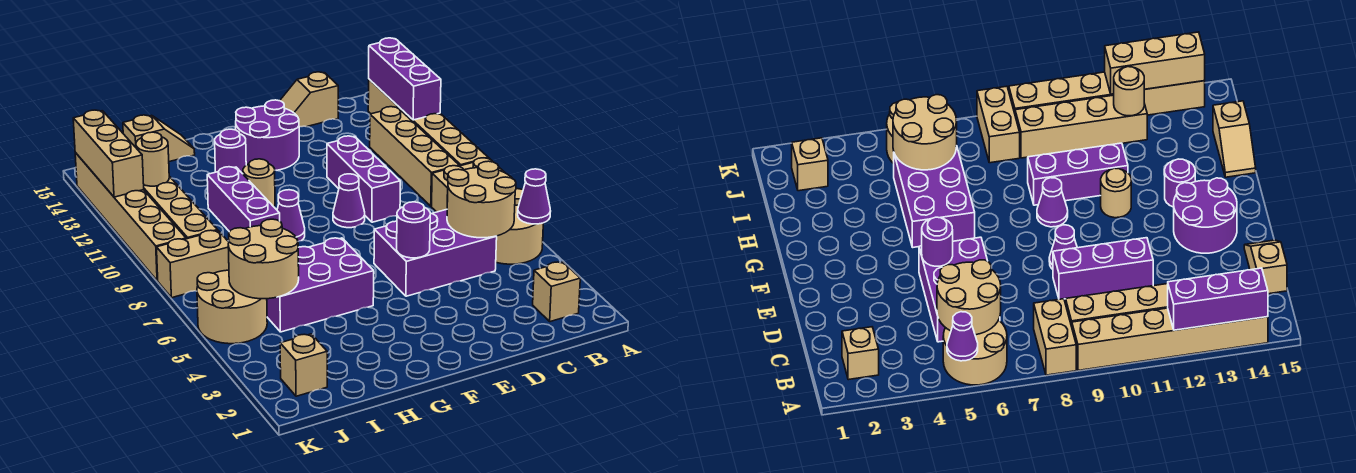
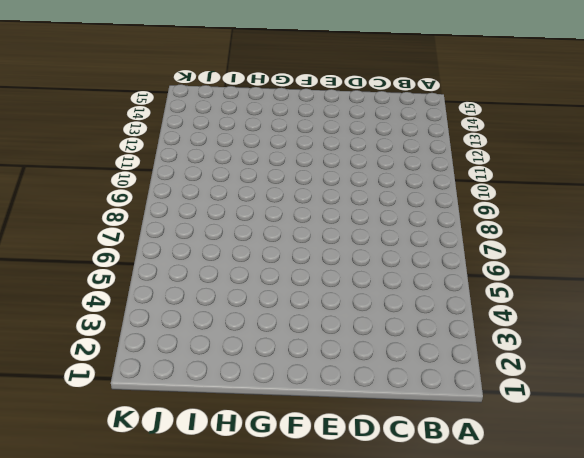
none -> tan round brick A5:B6 level 1
none -> tan brick A8:B8 level 1
none -> tan brick A9:A14 level 1

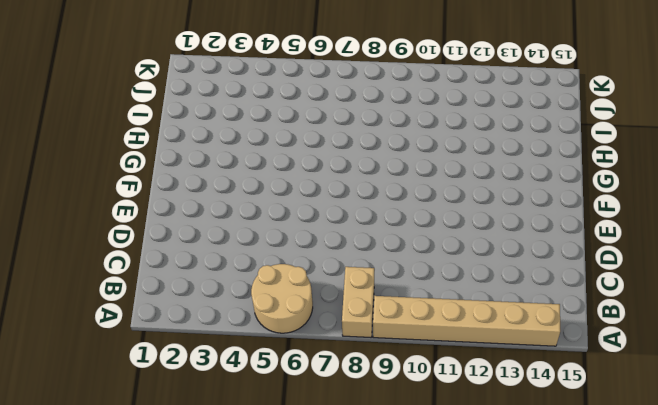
none -> tan brick B2 level 1
none -> tan brick B9:B12 level 1
none -> purple brick C5:E6 level 1

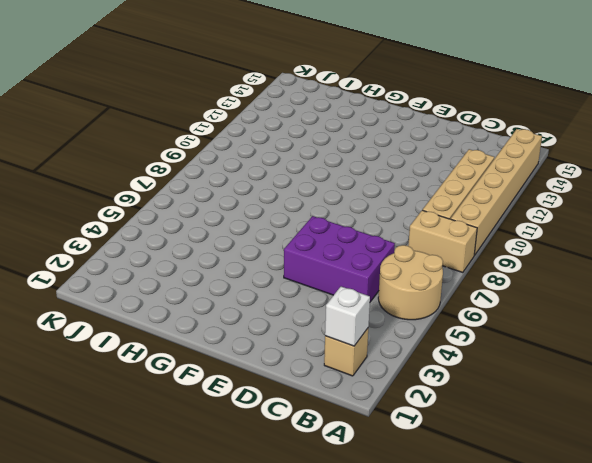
white brick B2 level 2 -> none
none -> tan slope C15:D15 level 1 top C
none -> purple brick D9:D11 level 1
none -> purple cone E9 level 1

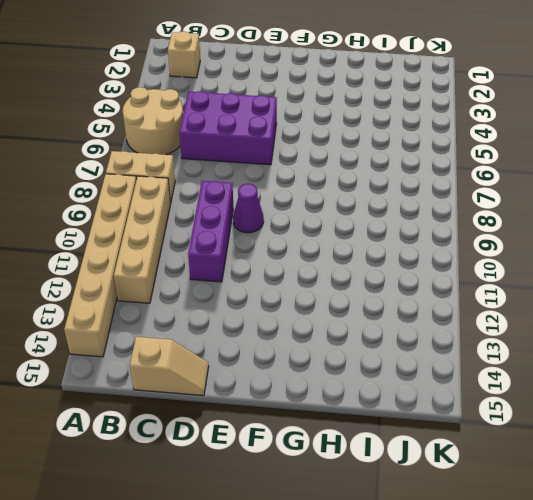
none -> purple round brick E13:F14 level 1
none -> purple brick G5:I6 level 1
none -> purple cone G9 level 1

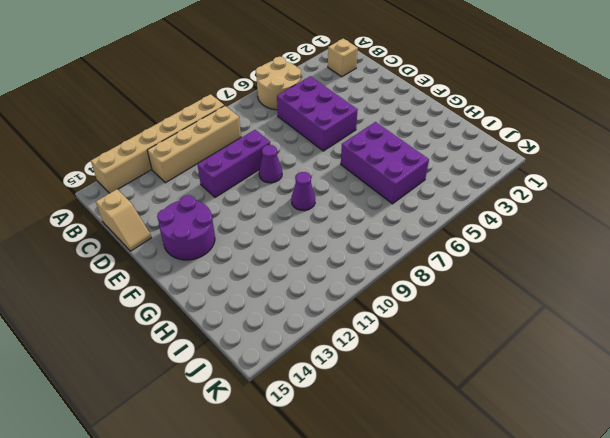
none -> tan brick A8:B8 level 1
none -> tan round brick G11 level 1
none -> purple round brick G13 level 1

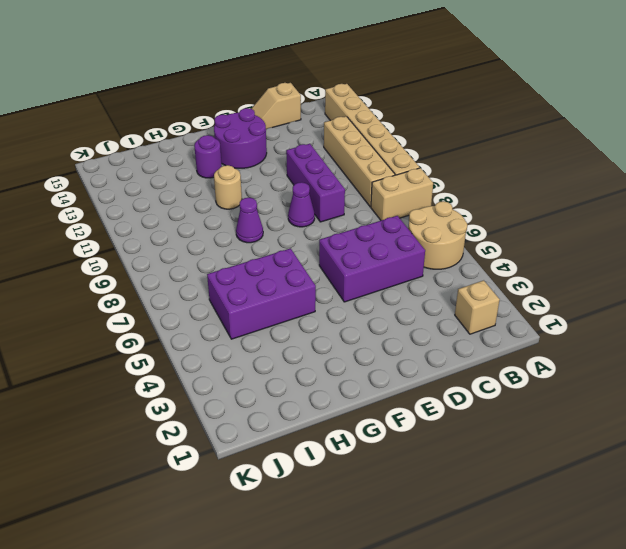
none -> purple brick H9:H11 level 1
none -> tan slope H15:I15 level 1 top I
none -> tan brick J2 level 1

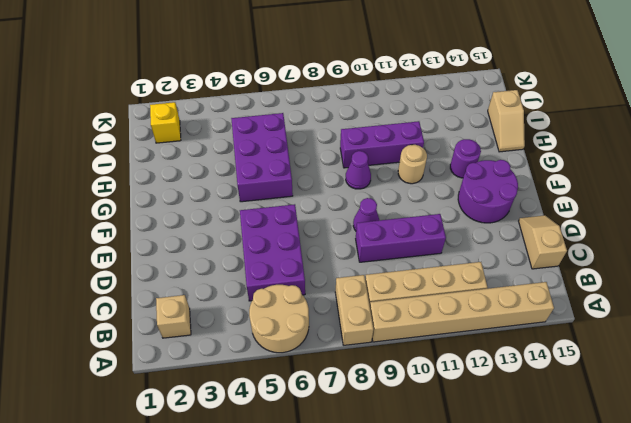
yellow brick J2 level 1 -> tan brick J2 level 1
none -> tan round brick J5:K6 level 1
none -> tan brick J8:K8 level 1
none -> tan brick J9:J12 level 1

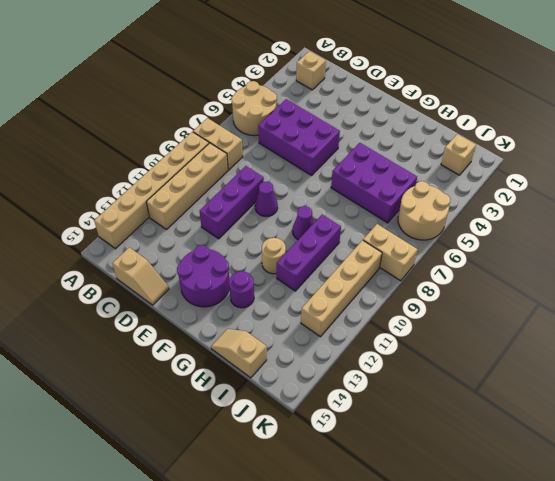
none -> tan brick K9:K14 level 1
none -> purple cone A5 level 2
none -> purple brick A12:A14 level 2

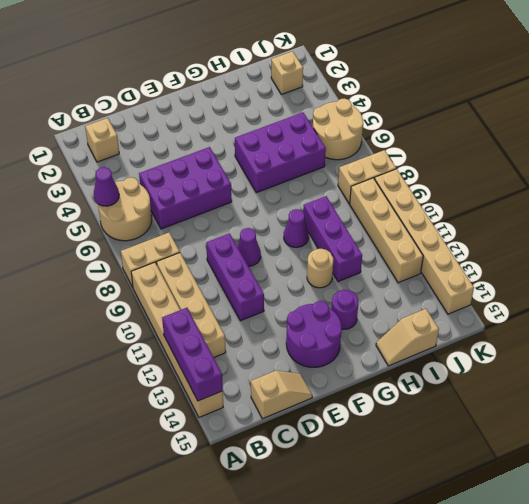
none -> tan round brick B5:C6 level 2
none -> purple round brick E5 level 2
none -> tan round brick I5:J6 level 2

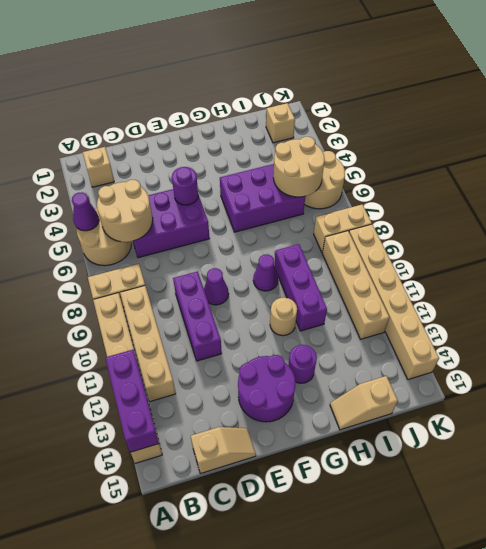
none -> tan round brick J12 level 2
none -> tan brick K12:K14 level 2

